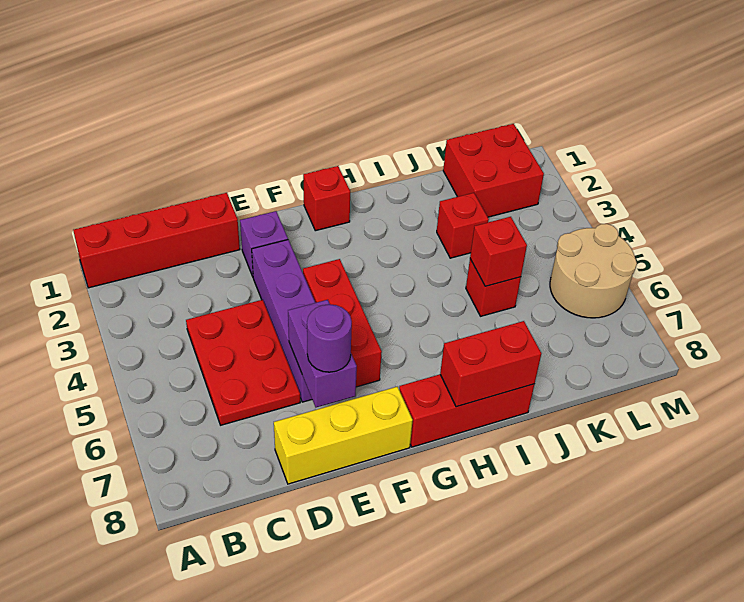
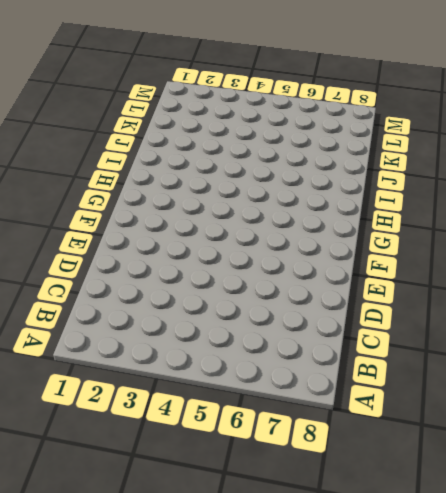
none -> red brick A1:D1 level 1
none -> red plate C4:D6 level 1
none -> yellow brick D8:F8 level 1

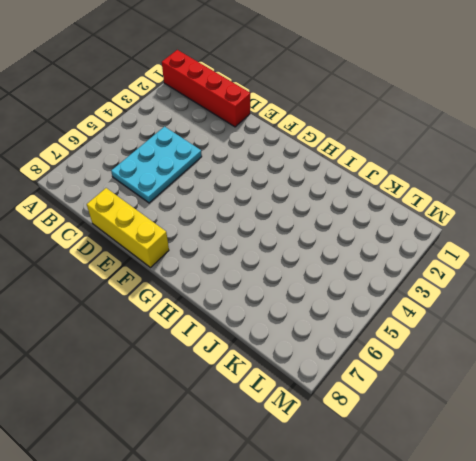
cyan plate C4:D6 level 1 -> red plate C4:D6 level 1
none -> purple brick E2 level 1
none -> purple brick E3:E6 level 1
none -> red brick F4:F6 level 1

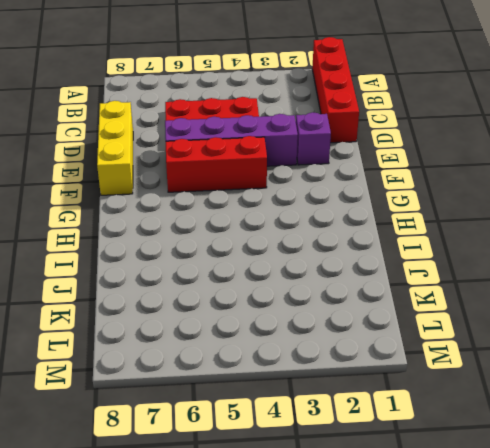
none -> red brick G1 level 1
none -> red brick G8:I8 level 1
none -> red brick J3 level 1

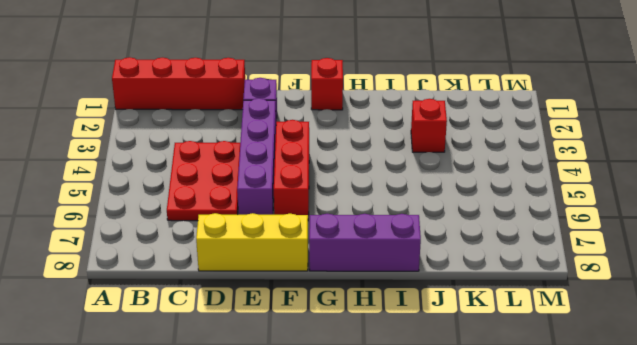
purple brick G8:I8 level 1 -> red brick G8:I8 level 1
none -> red brick J5 level 1
none -> red brick K1:L2 level 1
none -> tan round brick L5:M6 level 1

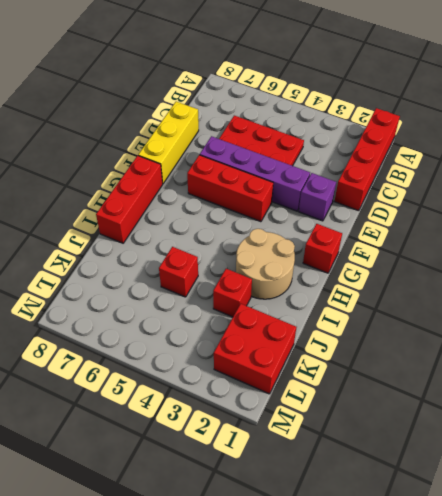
tan round brick H2:I3 level 1 -> tan round brick L5:M6 level 1
none -> purple brick E6:E7 level 2
none -> red brick H8:I8 level 2
none -> red brick J5 level 2

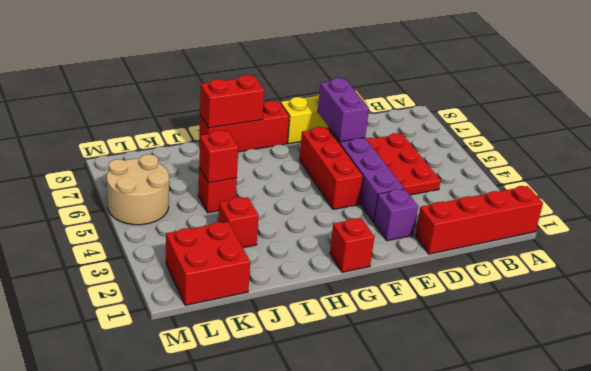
none -> purple round brick E7 level 3

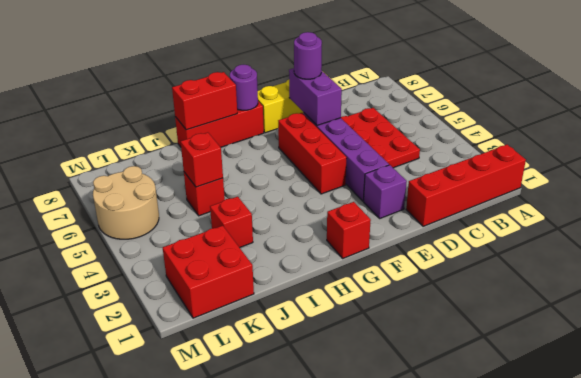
purple round brick G8 level 2 -> none

